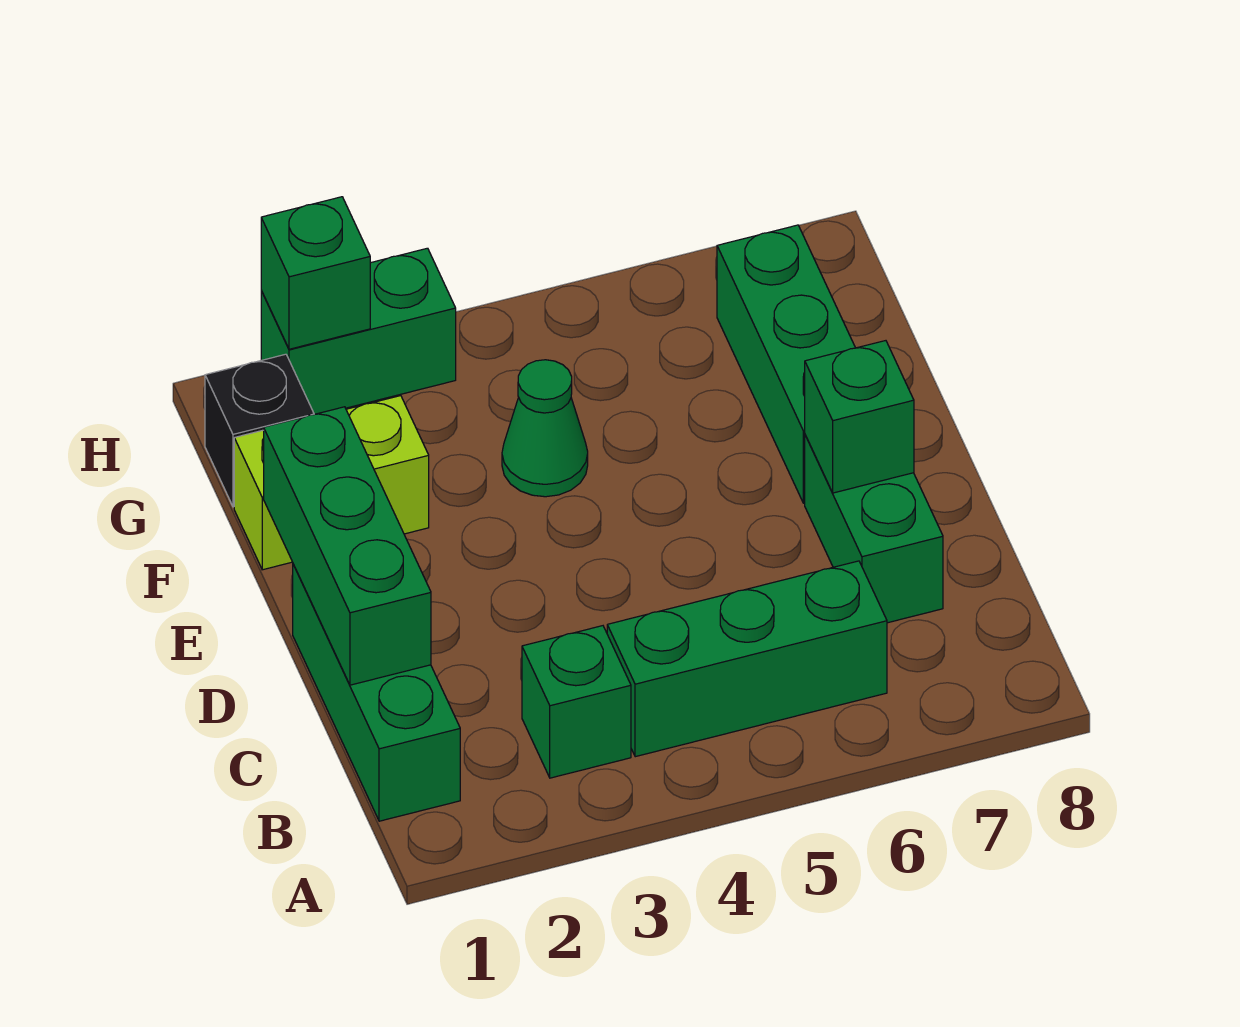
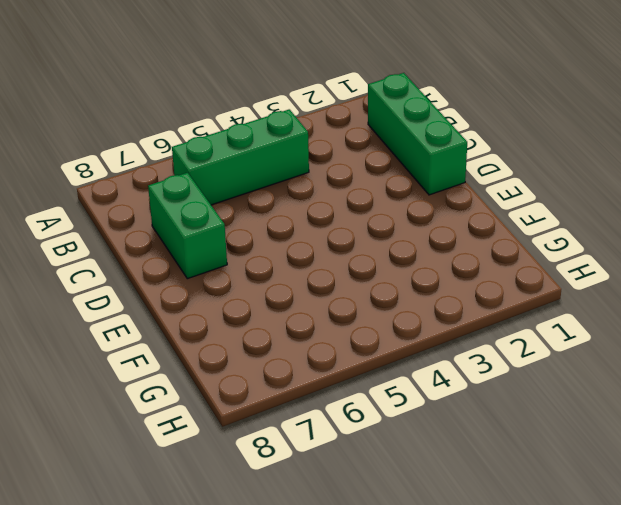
none -> green brick B3 level 1
none -> green brick E7:G7 level 1
none -> lime brick F1:F2 level 1

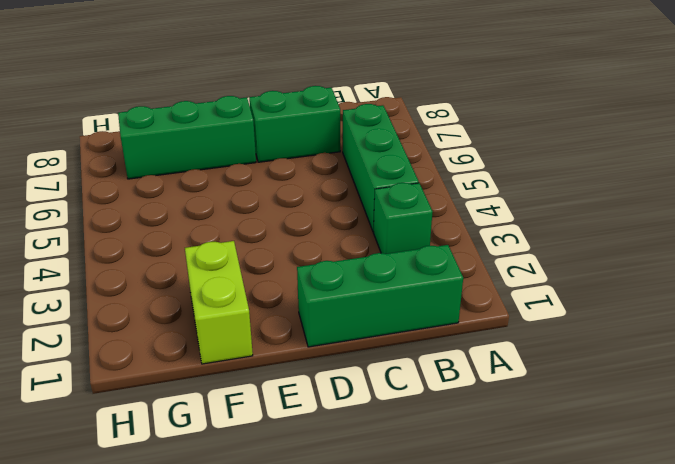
none -> green cone F4 level 1
none -> black brick G1 level 1
none -> green brick H2:H3 level 1

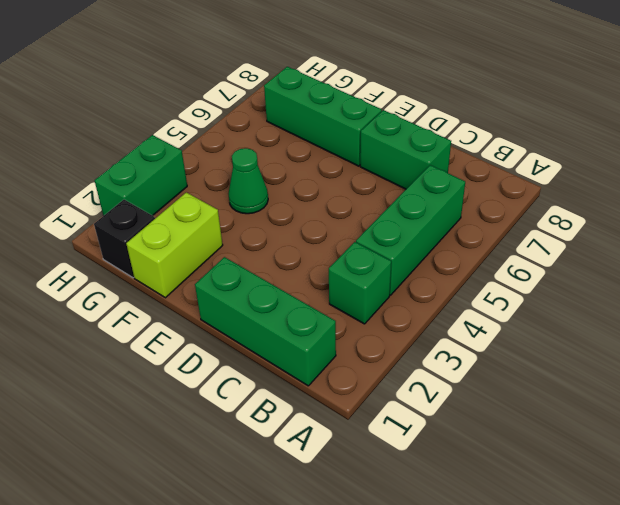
none -> green brick C1:E1 level 2
none -> green brick D7 level 2
none -> green brick H2 level 2

